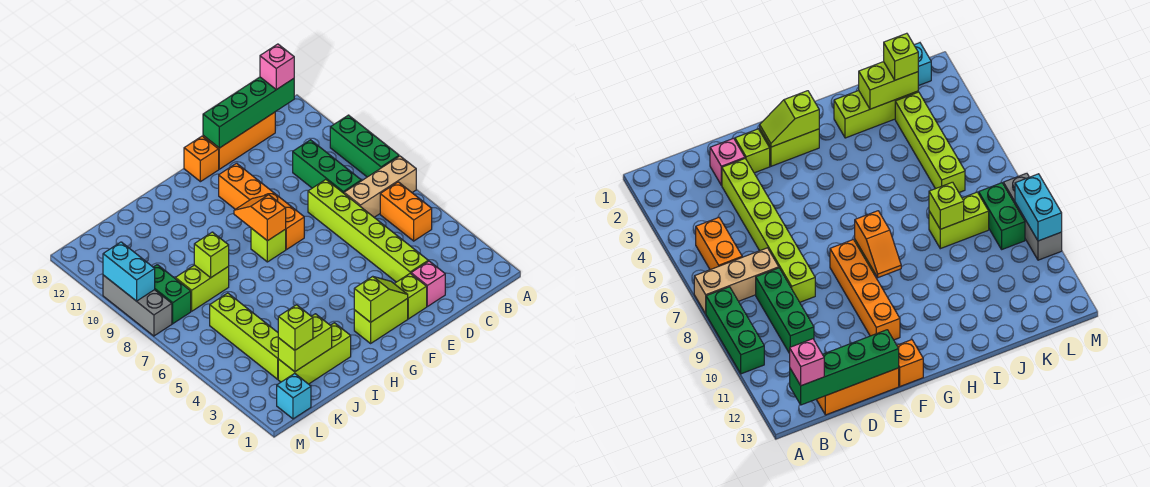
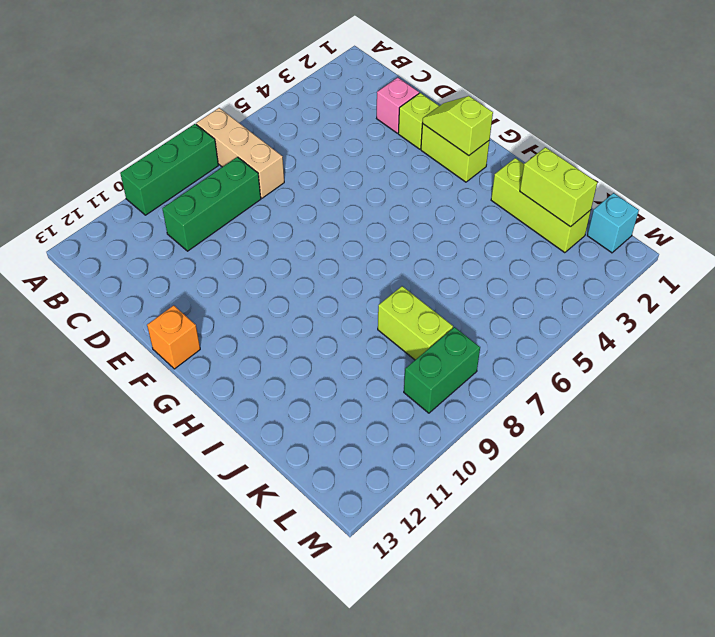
none -> orange brick B5:B6 level 1
none -> orange brick C13:E13 level 1
none -> lime brick D3:D8 level 1

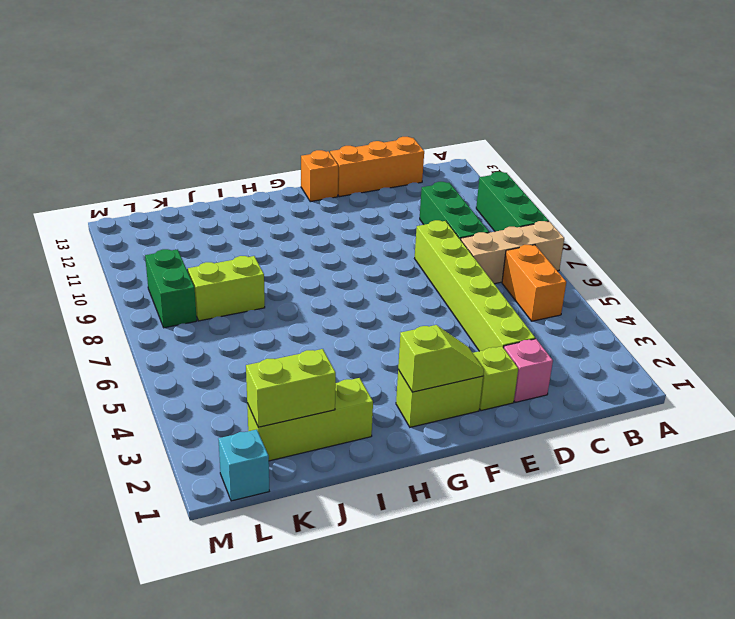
none -> orange brick F8:F11 level 1
none -> lime brick G8 level 1
none -> lime brick K3:K6 level 1

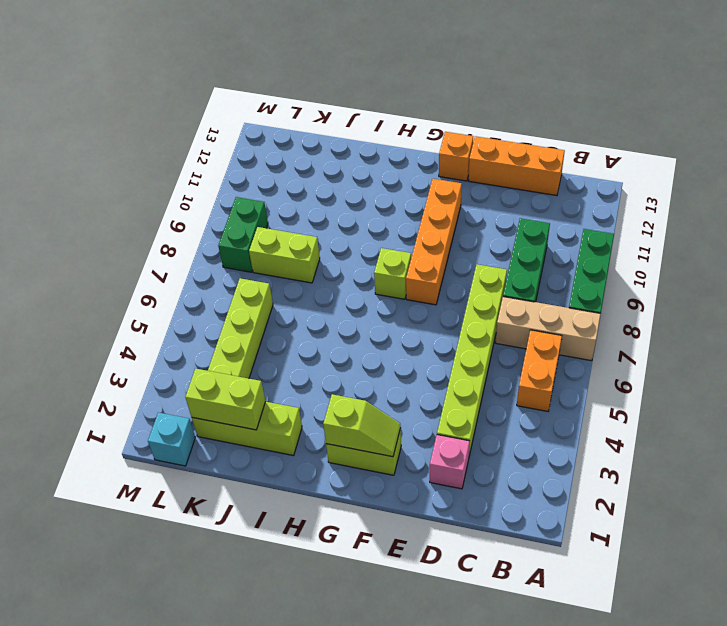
none -> lime brick E2 level 1
none -> grey brick M8:M10 level 1
none -> green brick B13:E13 level 2

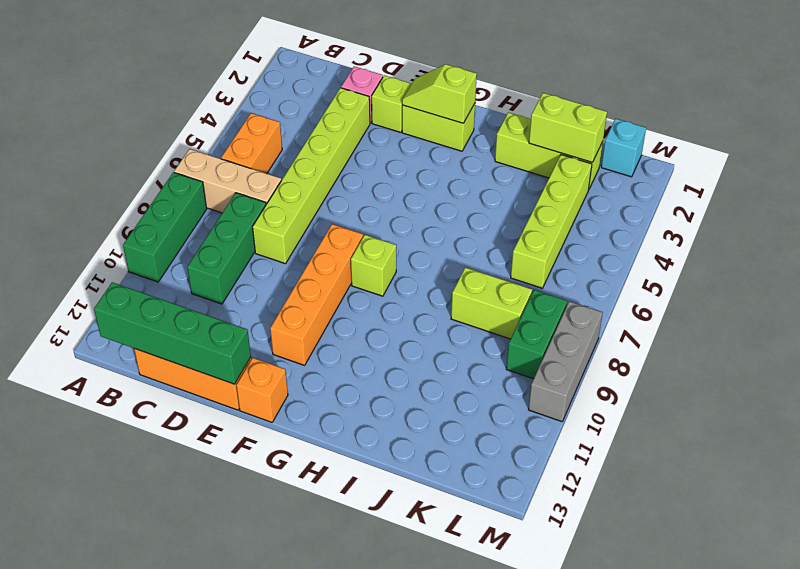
none -> orange slope G8:G9 level 2 top 8
none -> lime brick J8 level 2
none -> cyan brick M9:M10 level 2

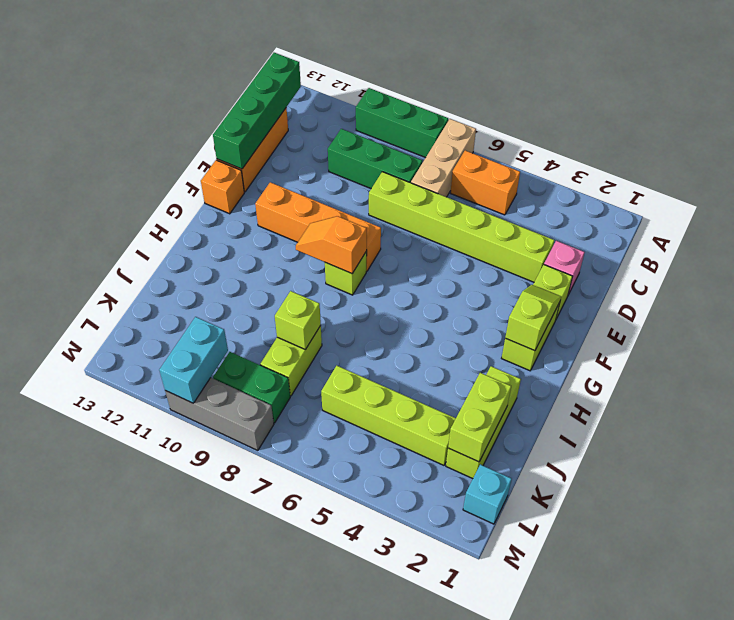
cyan brick L10:M10 level 2 -> cyan brick M9:M10 level 2
none -> pink brick B13 level 3
none -> lime brick K2 level 3

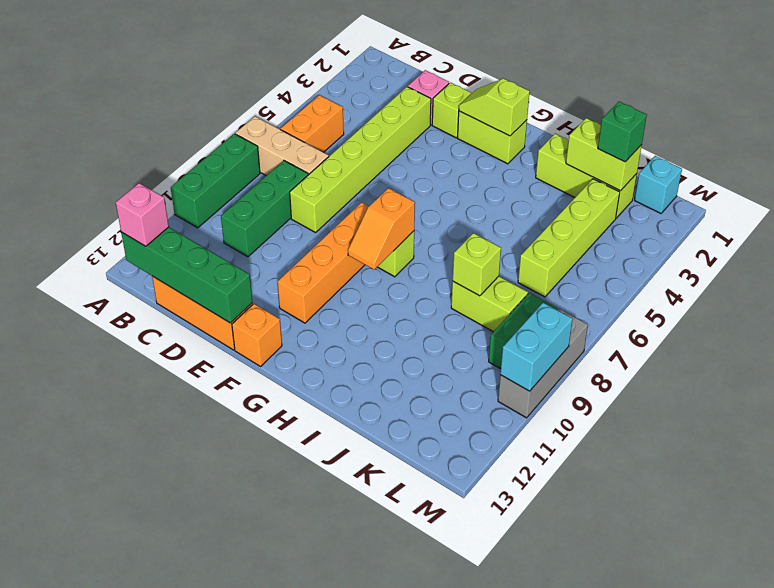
green brick K2 level 3 -> lime brick K2 level 3

